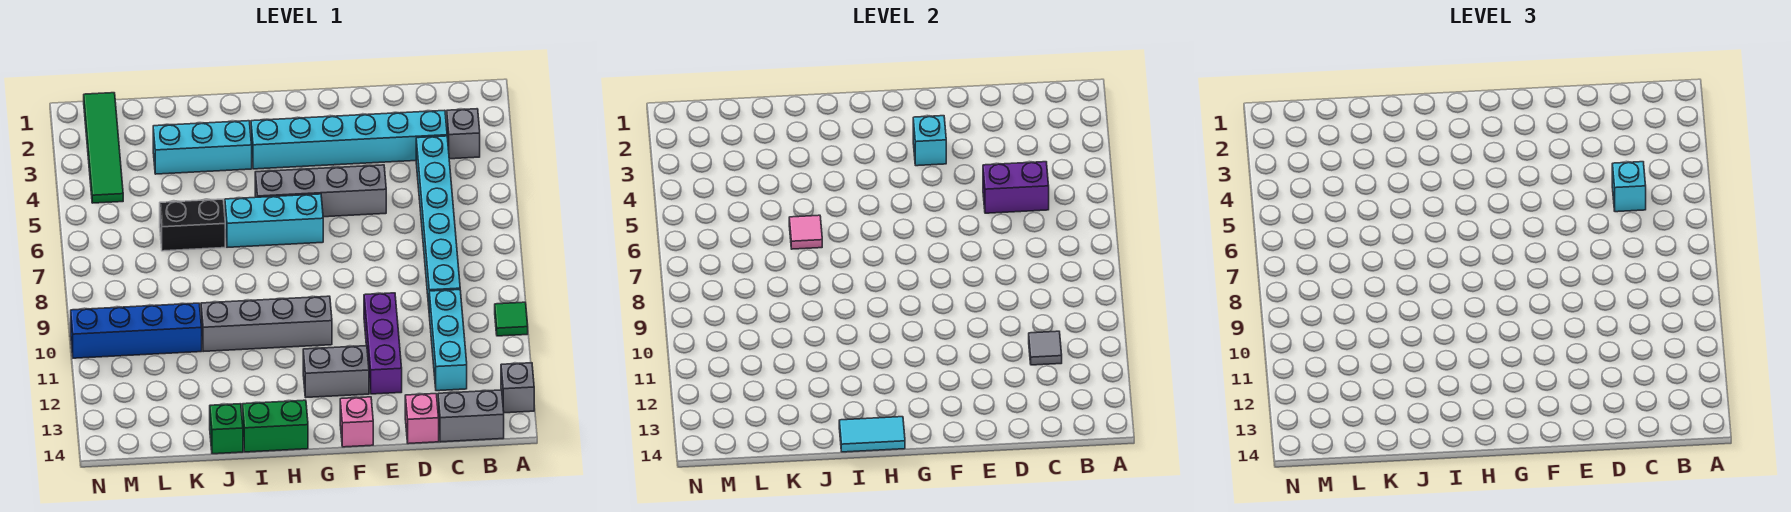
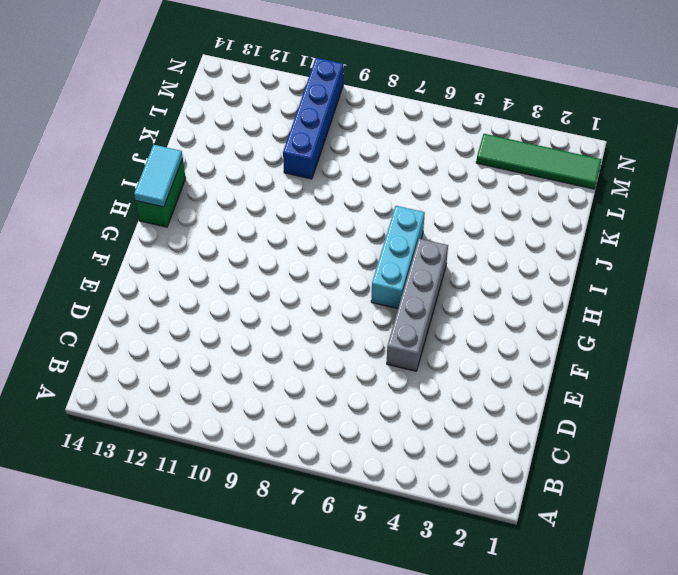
none -> green tile A10 level 1
none -> grey brick A13 level 1
none -> grey brick B3 level 1

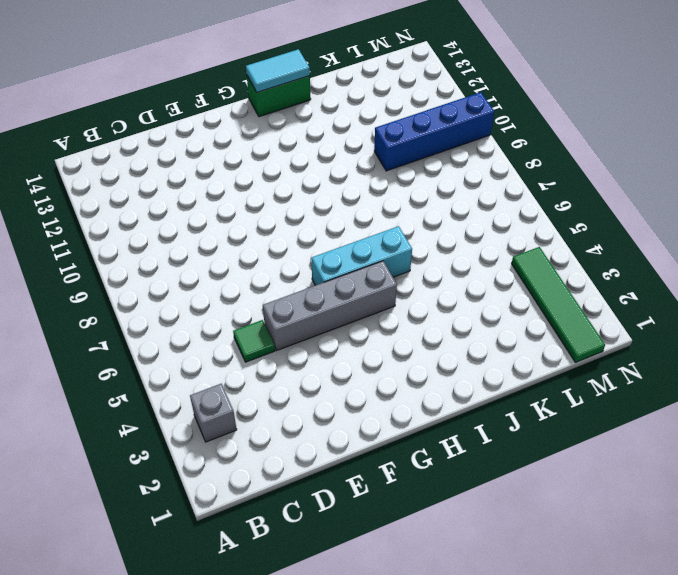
green tile D5 level 1 -> green tile A10 level 1
none -> grey brick A13 level 1
none -> grey brick B14:C14 level 1
none -> cyan brick C3:H3 level 1

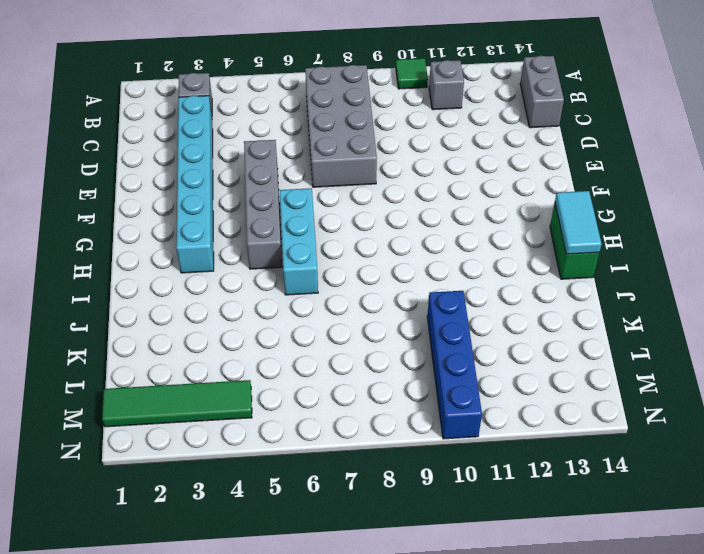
grey brick B7:E8 level 1 -> cyan brick C4:C9 level 1
grey brick B11 level 1 -> grey brick A13 level 1
none -> cyan brick C10:C12 level 1
none -> pink brick D14 level 1
none -> purple brick E10:E12 level 1

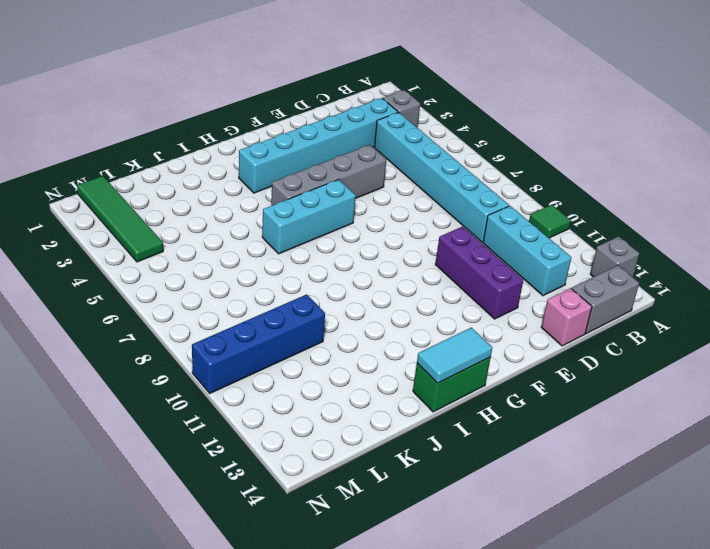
none -> grey brick F12:G12 level 1
none -> pink brick F14 level 1
none -> grey brick G10:J10 level 1

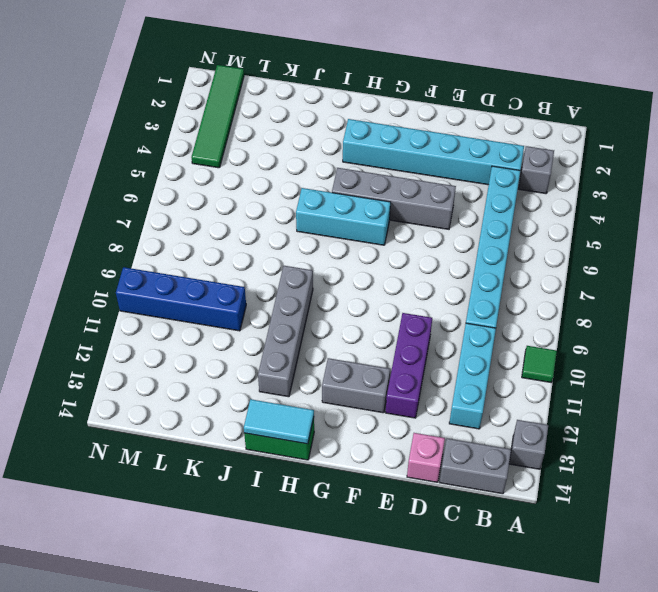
grey brick I9:I12 level 1 -> grey brick G10:J10 level 1
none -> pink brick F14 level 1
none -> cyan brick I3:K3 level 1
none -> black brick J6:K6 level 1

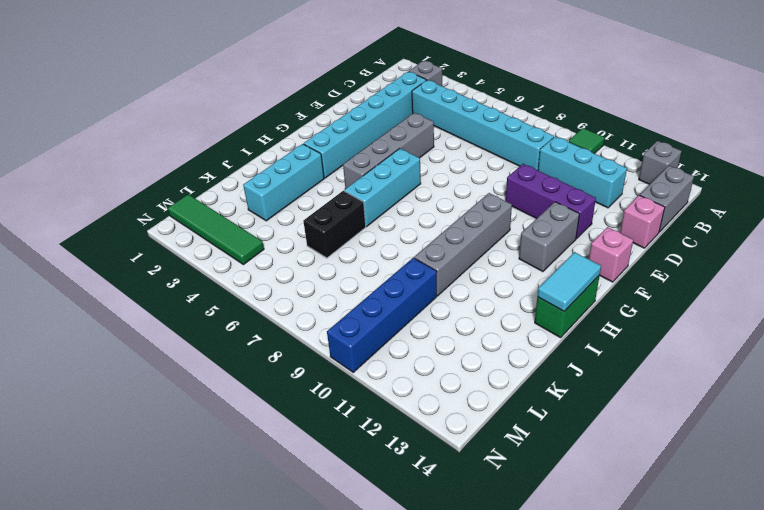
none -> green brick J14 level 1
none -> purple brick C5:D5 level 2
none -> grey tile C11 level 2

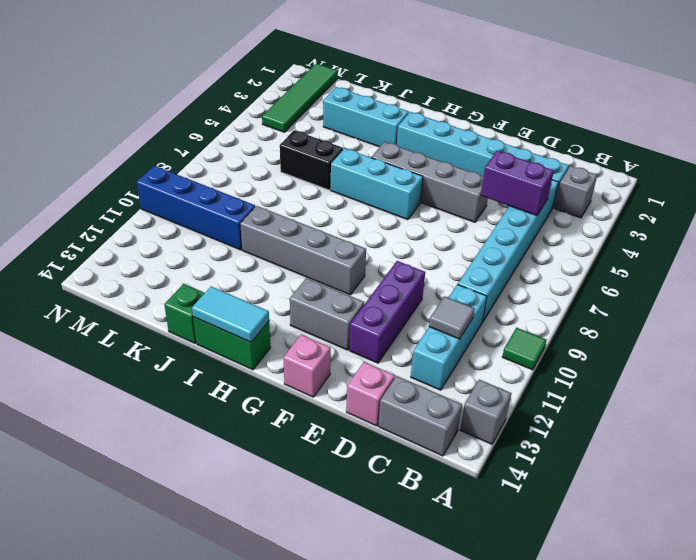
none -> cyan brick F3 level 2
none -> pink tile J6 level 2
none -> cyan brick C5 level 3

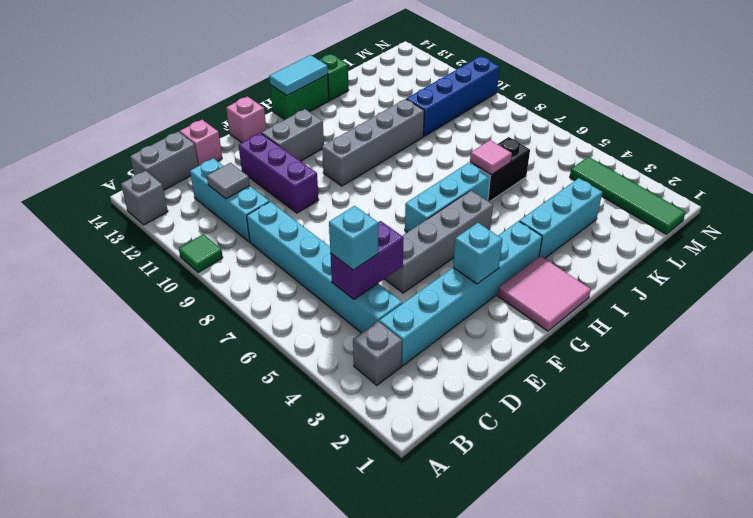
pink tile G1:H2 level 1 -> none

